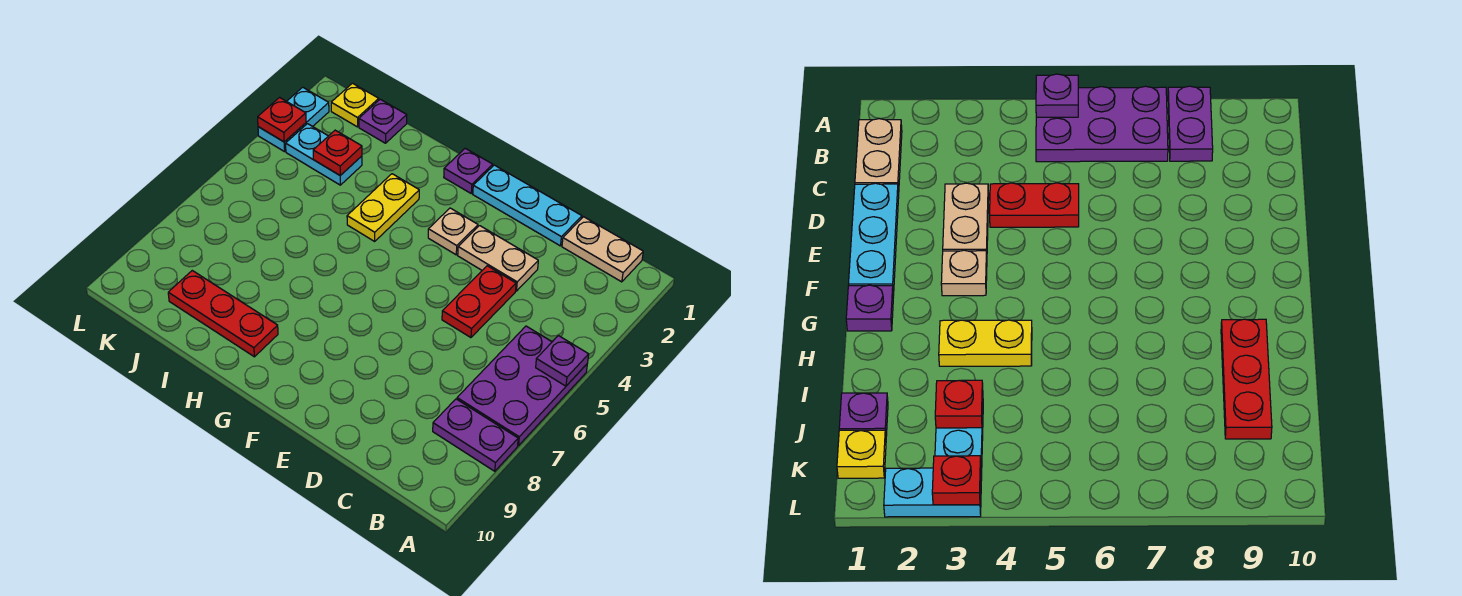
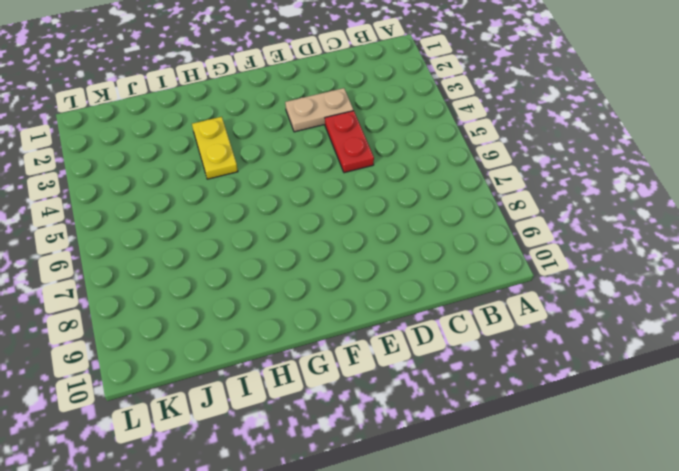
none -> purple plate A5:B7 level 1
none -> purple plate A8:B8 level 1
none -> tan plate B1:C1 level 1

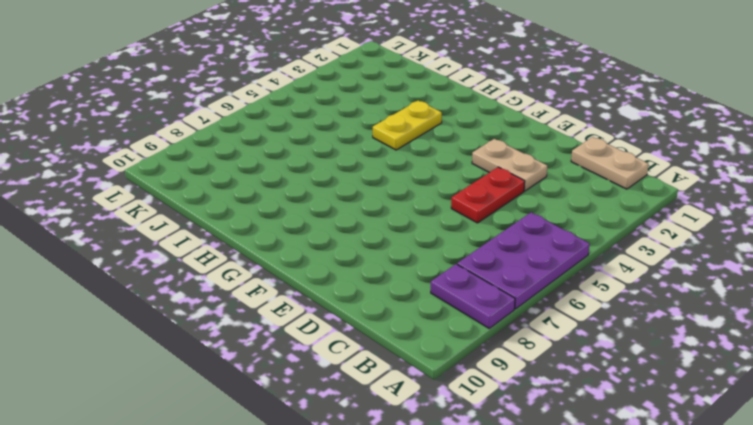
none -> cyan plate D1:F1 level 1
none -> tan plate F3 level 1
none -> purple plate G1 level 1

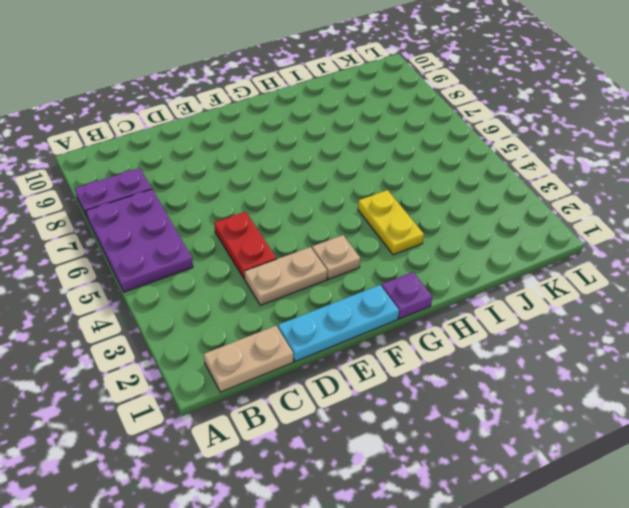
none -> red plate H9:J9 level 1
none -> purple plate J1 level 1
none -> cyan plate J3:K3 level 1

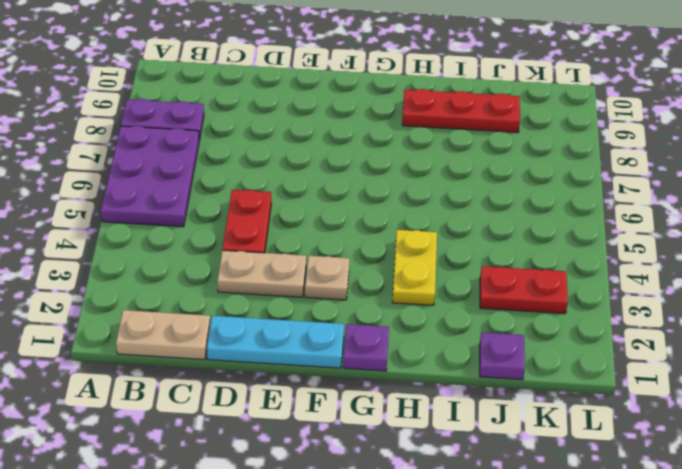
red plate J3:K3 level 1 -> cyan plate J3:K3 level 1
none -> yellow plate K1 level 1
none -> cyan plate L2:L3 level 1
none -> purple plate A5 level 2

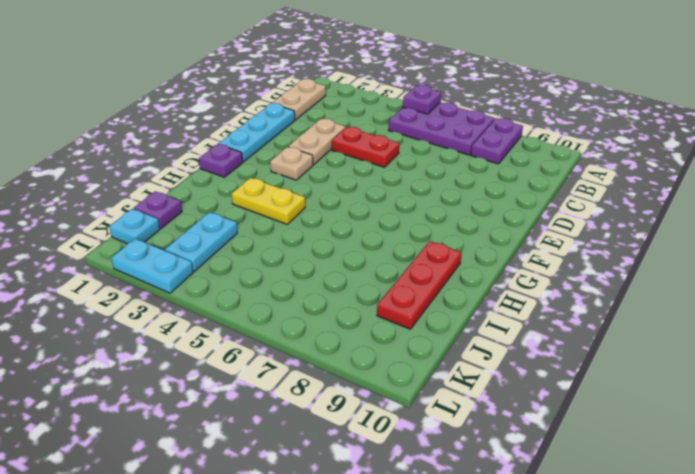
cyan plate K1 level 1 -> yellow plate K1 level 1
none -> red plate J3 level 2
none -> red plate L3 level 2

